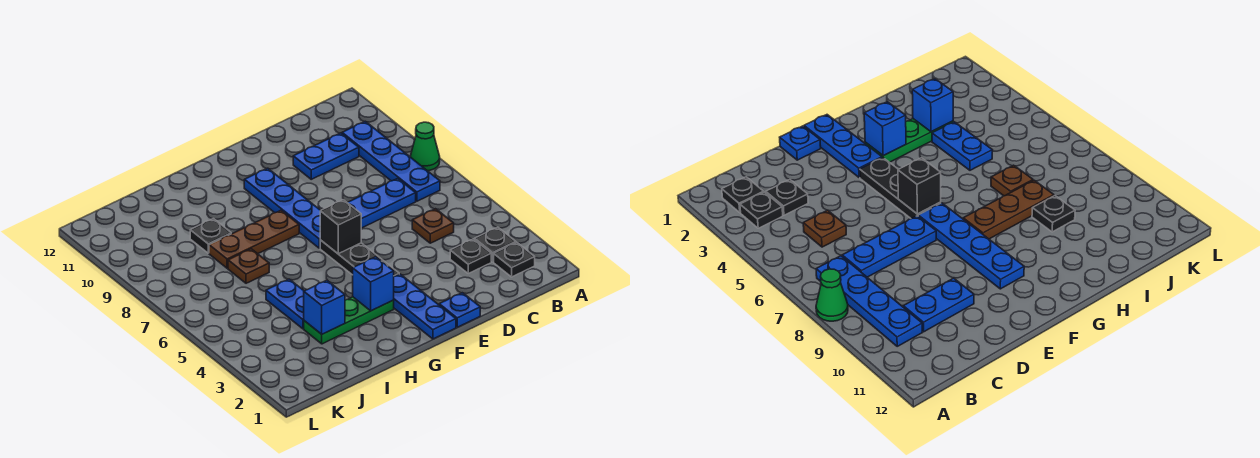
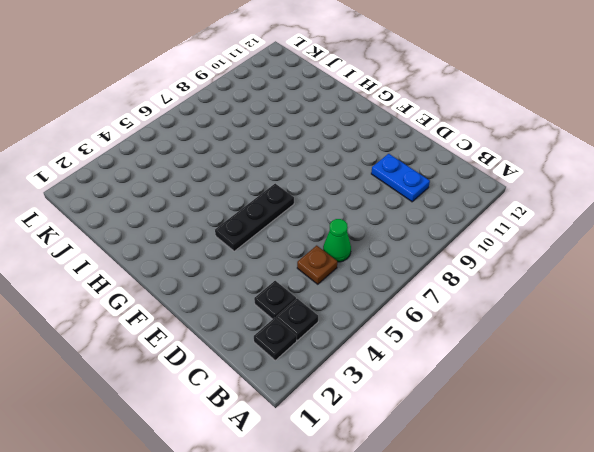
green cone C6 level 1 -> green cone A8 level 1
none -> blue plate B7:B10 level 1
none -> blue plate C7:E7 level 1
none -> blue plate E1 level 1

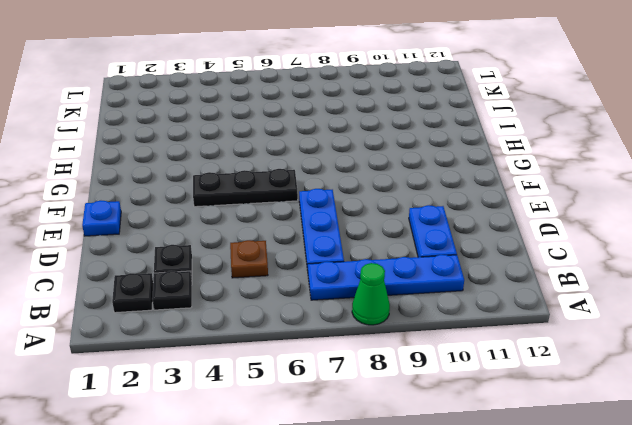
none -> blue plate F1:F3 level 1
none -> blue plate F7:F10 level 1
none -> green plate G3:I3 level 1

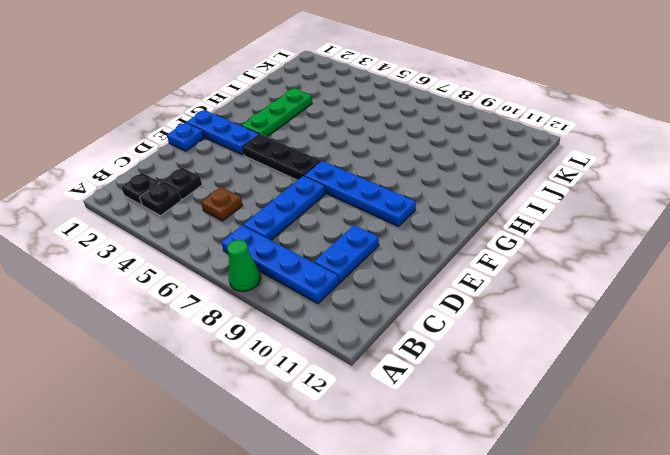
none -> brown plate G8:I8 level 1
none -> blue plate I4:I5 level 1
none -> brown plate I7 level 1

